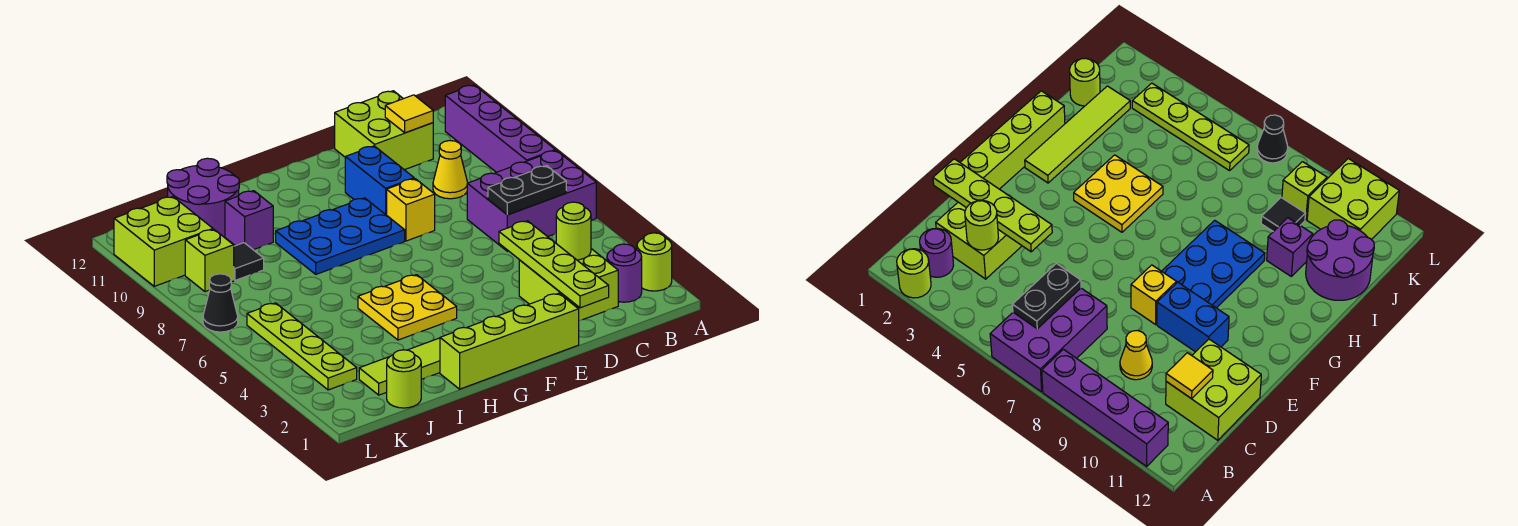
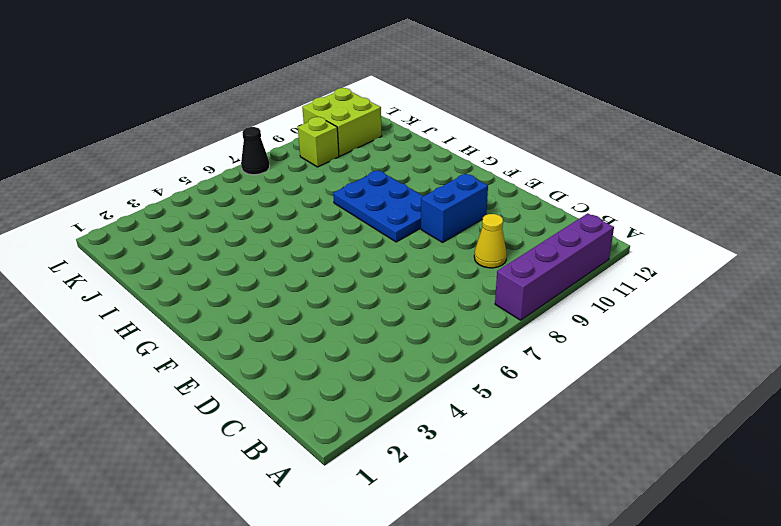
none -> lime round brick A2 level 1
none -> purple brick A6:C7 level 1
none -> purple round brick B2 level 1

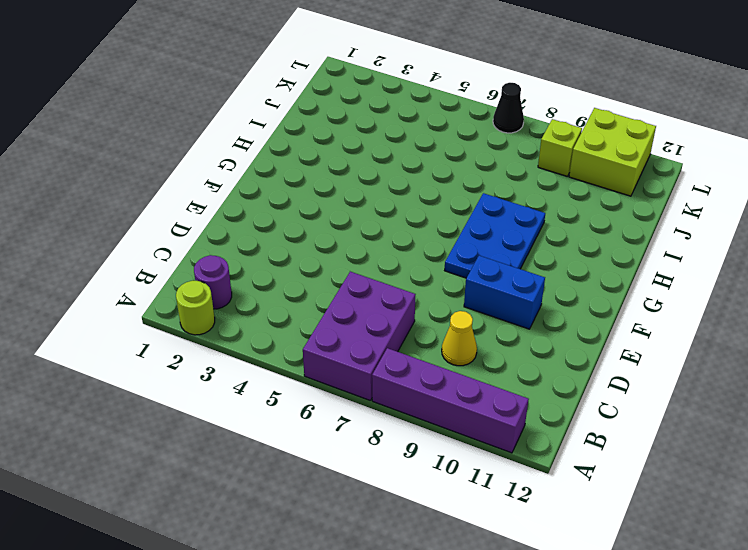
none -> lime brick C2:D3 level 1
none -> lime brick C11:D12 level 1
none -> lime brick E1:H1 level 1

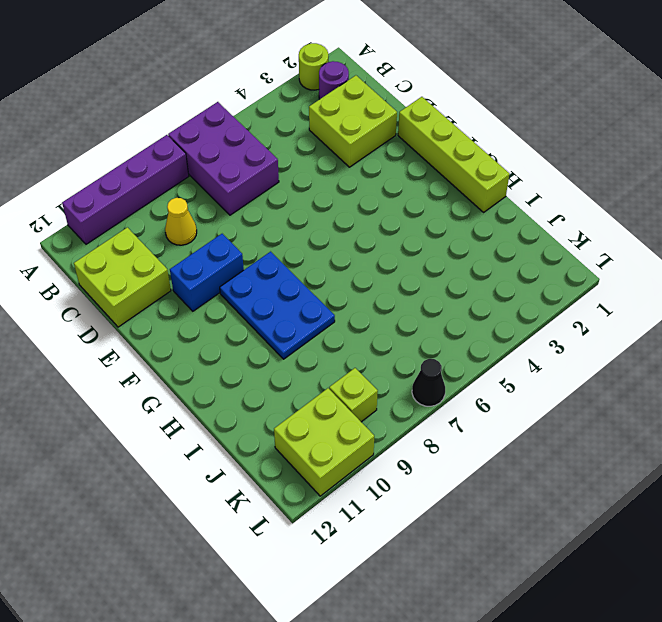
none -> yellow brick E8 level 1
none -> lime tile G2:J2 level 1
none -> yellow plate G4:H5 level 1

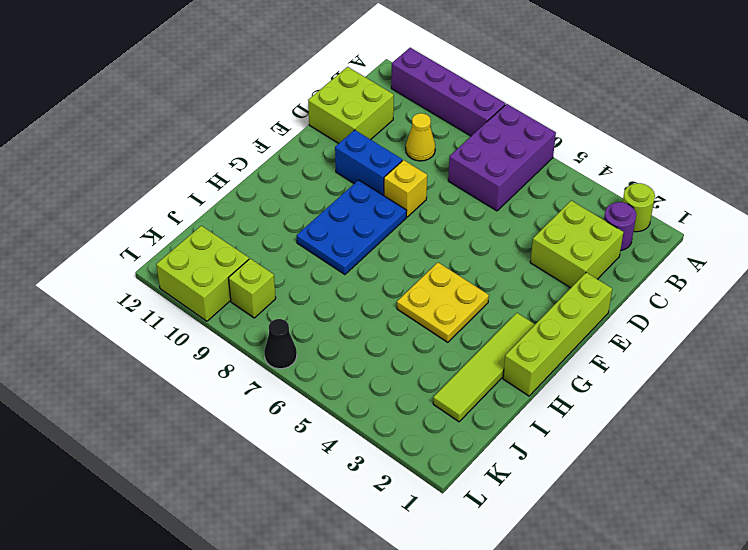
none -> purple brick I10 level 1
none -> purple round brick I11:J12 level 1
none -> lime round brick J1 level 1

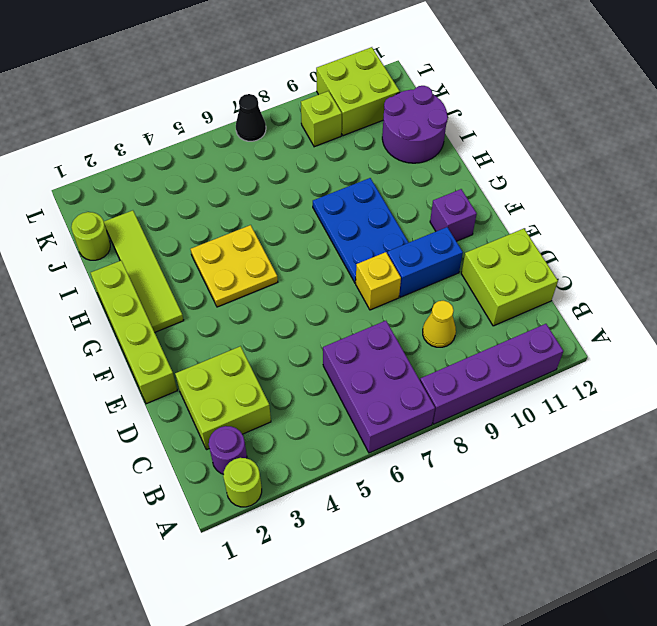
purple brick F11 level 1 -> purple brick I10 level 1
none -> black tile J9 level 1
none -> lime plate K3:K6 level 1
none -> black plate B6:C6 level 2

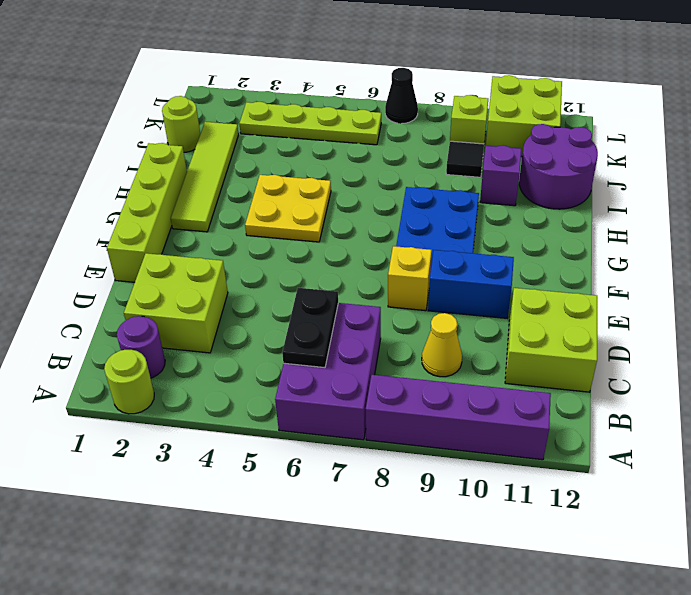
none -> lime round brick C3 level 2
none -> yellow tile C11 level 2
none -> lime plate D1:D4 level 2

